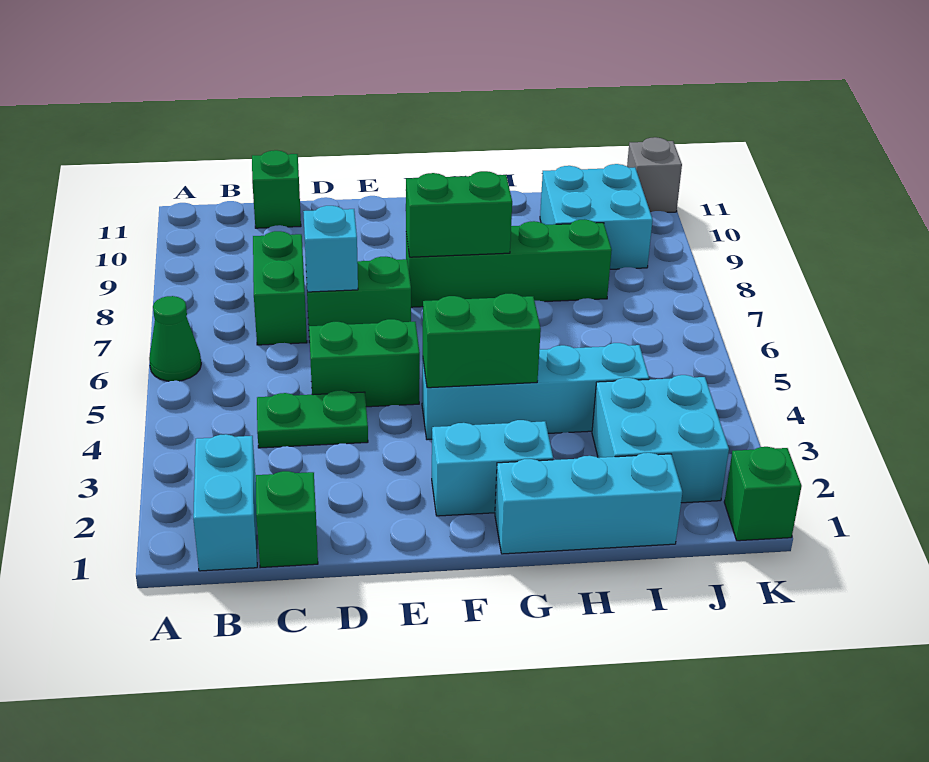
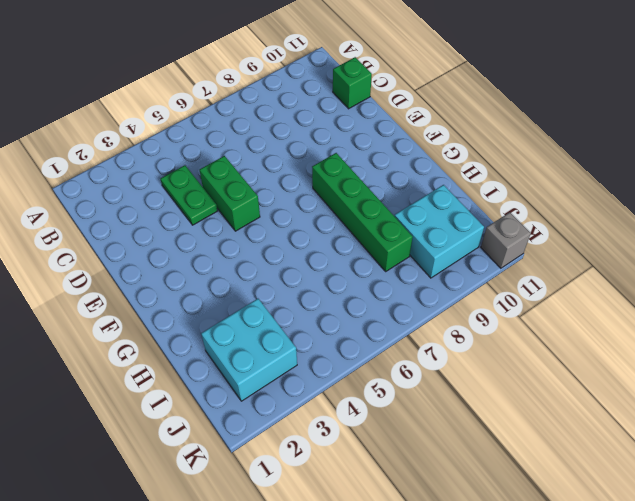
none -> green cone A6 level 1
none -> cyan brick B1:B2 level 1
none -> green brick C1 level 1

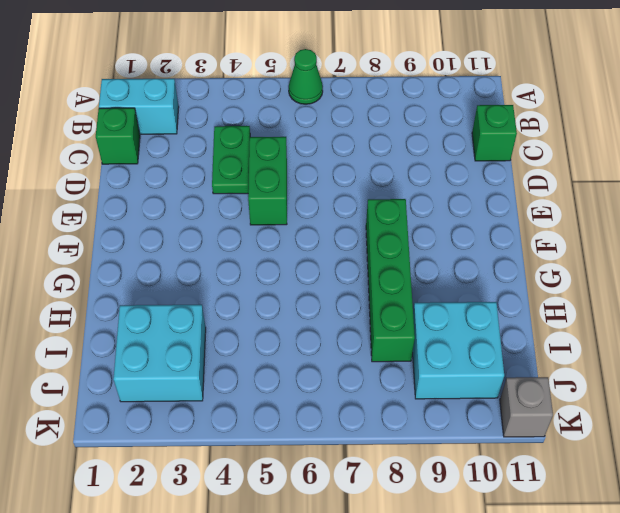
none -> green brick C7:C8 level 1
none -> green brick D7:E7 level 1
none -> cyan brick F2:G2 level 1

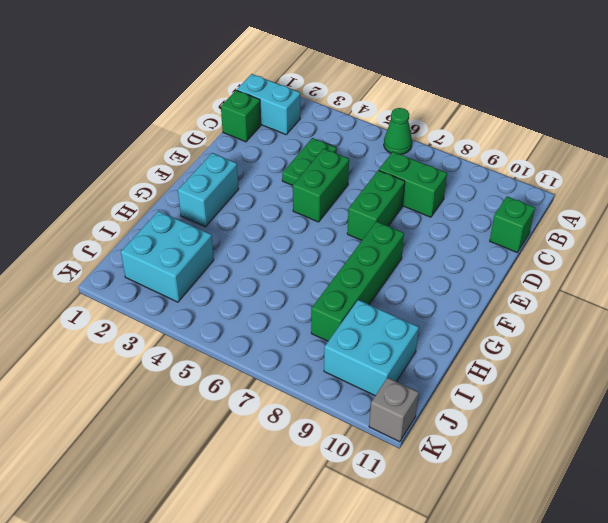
none -> cyan brick F4:I4 level 1
none -> cyan brick G1:I1 level 1
none -> green brick K1 level 1

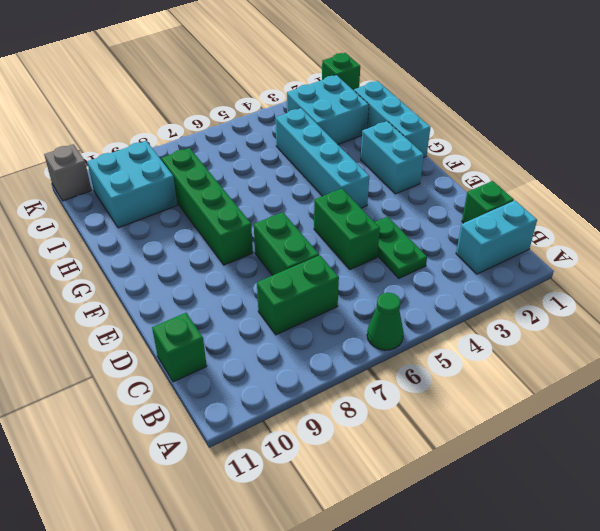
none -> cyan brick D7 level 2
none -> green brick F4:G4 level 2
none -> green brick F8:G8 level 2

